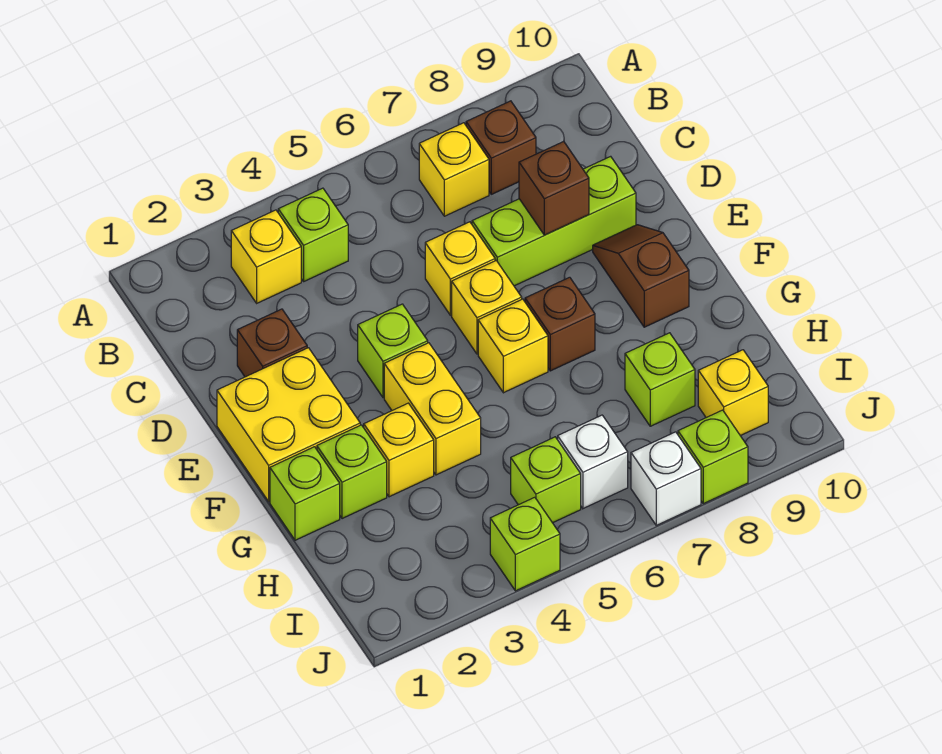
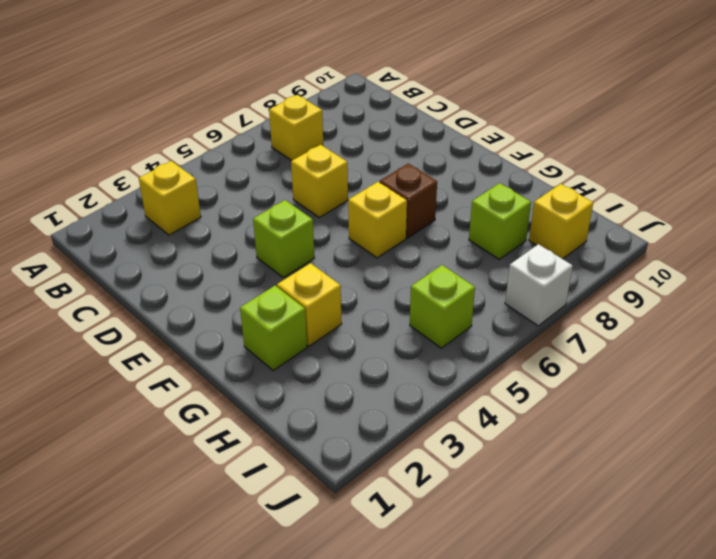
none -> lime brick B4 level 1
none -> brown brick B8 level 1
none -> brown brick D2 level 1

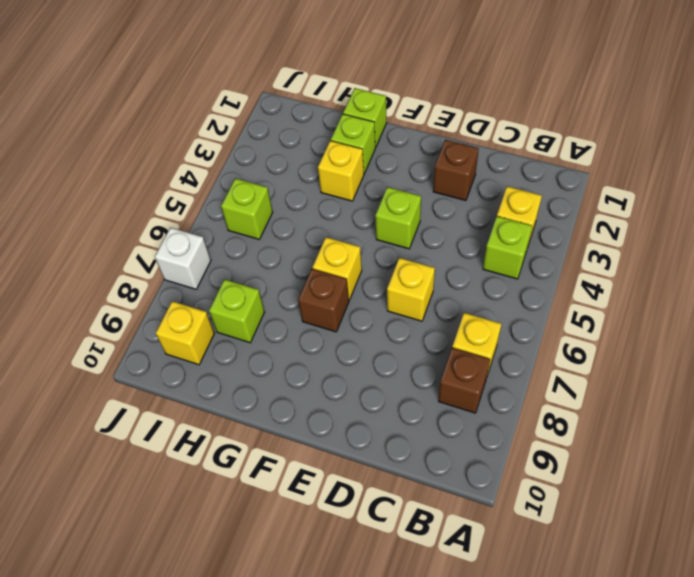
none -> lime brick D7:D9 level 1
none -> yellow brick E1:F2 level 1
none -> yellow brick E6 level 1

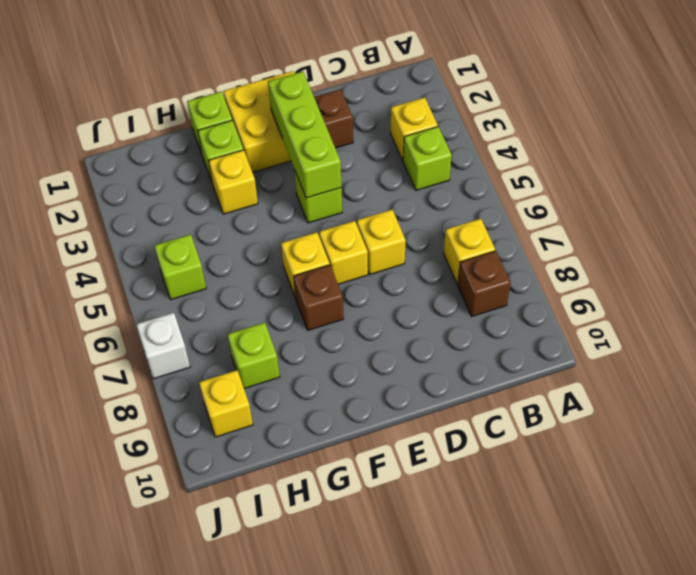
lime brick E2:E4 level 2 -> lime brick D7:D9 level 1
none -> brown slope E9:F9 level 1 top F
none -> yellow brick F4:G4 level 1
none -> white brick I6 level 1

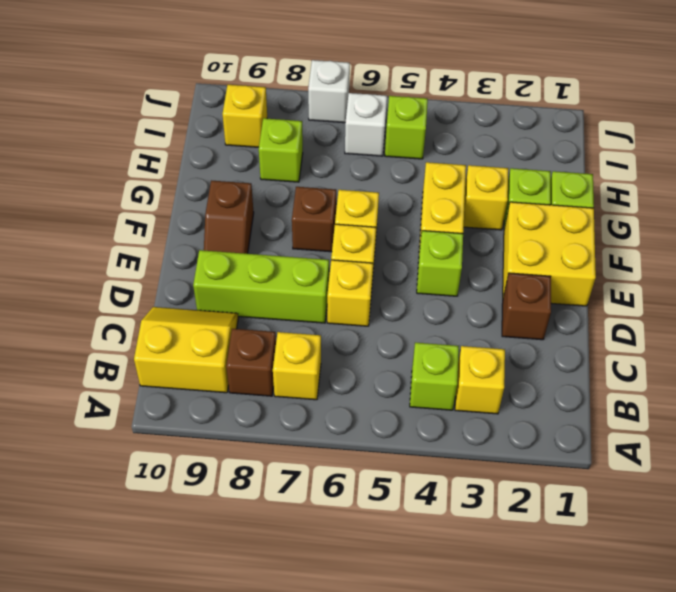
yellow slope B9:C10 level 1 top B -> none
none -> lime brick J4 level 1
none -> lime brick J8 level 1
none -> brown brick D8 level 2

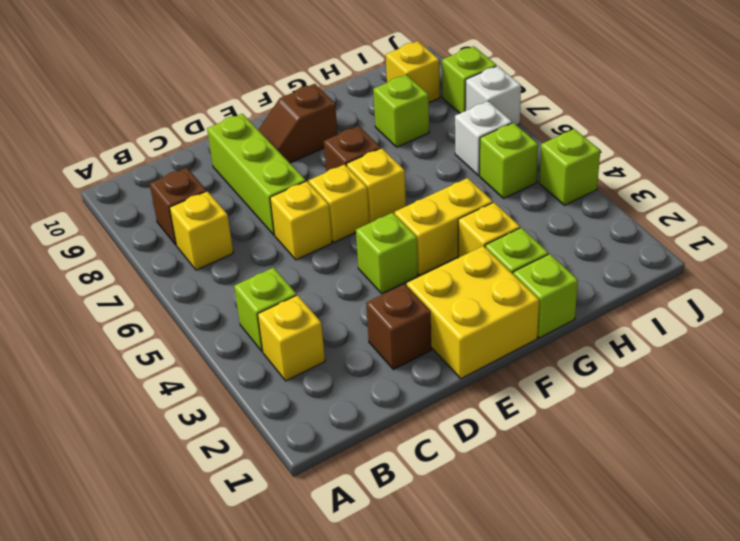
none -> brown brick D8 level 2

